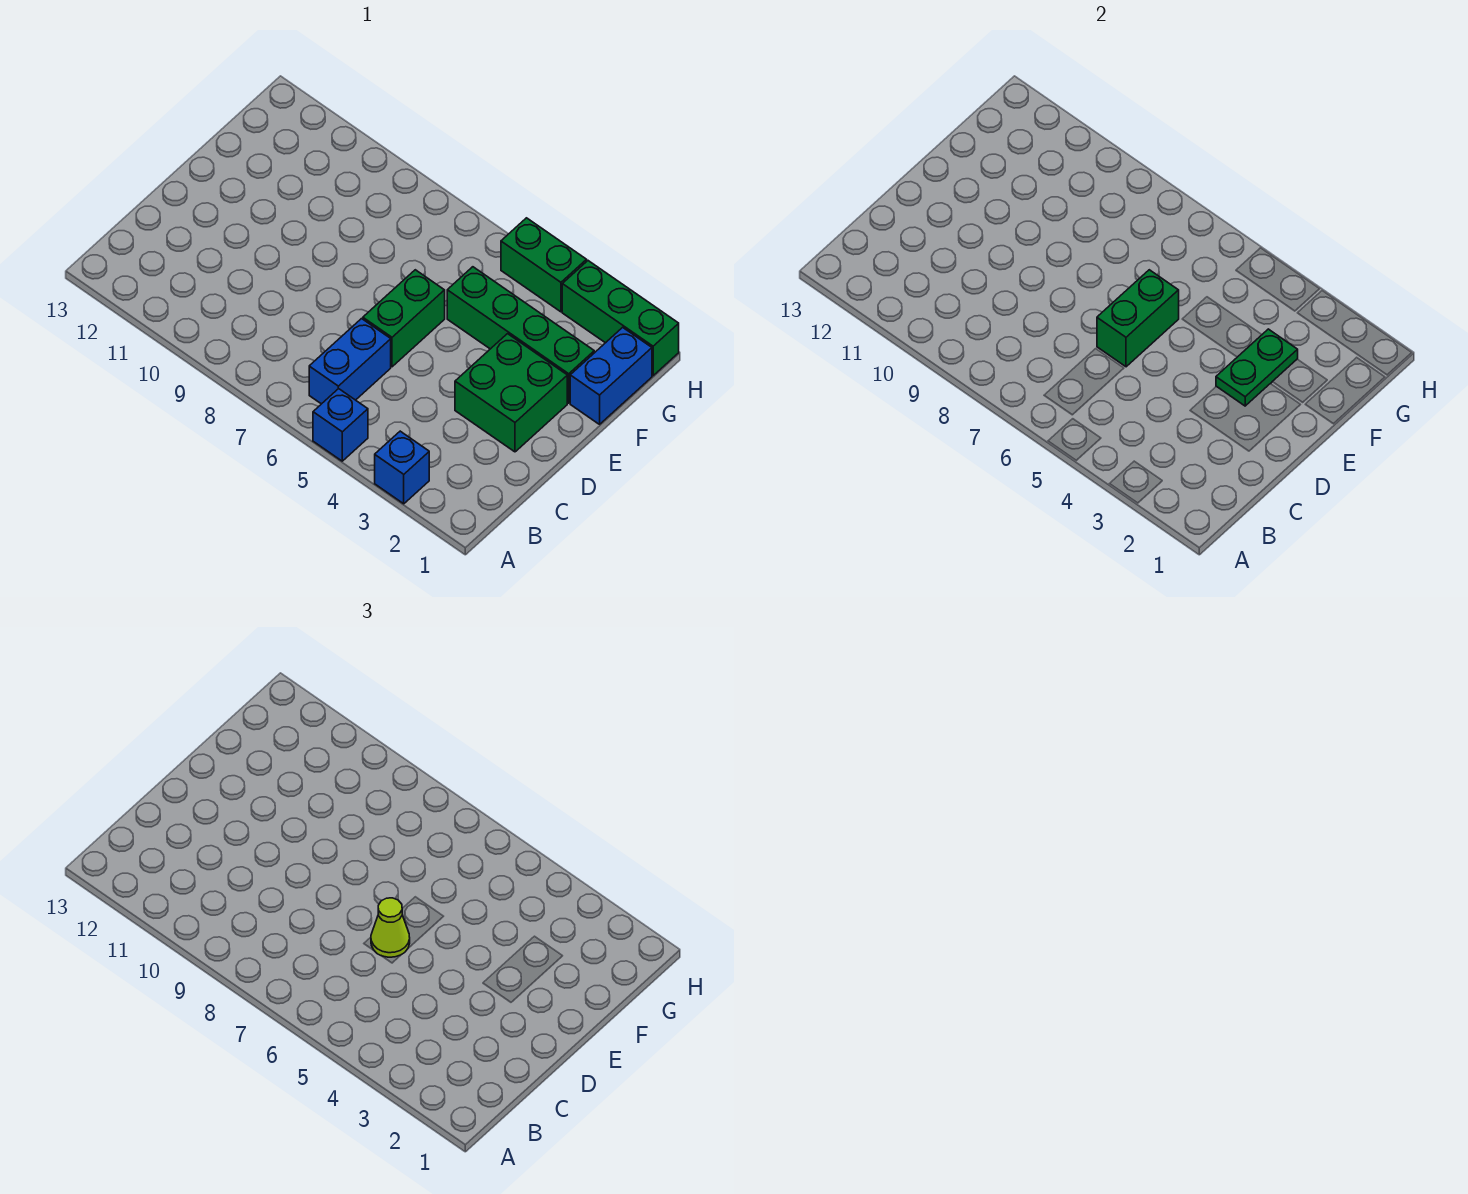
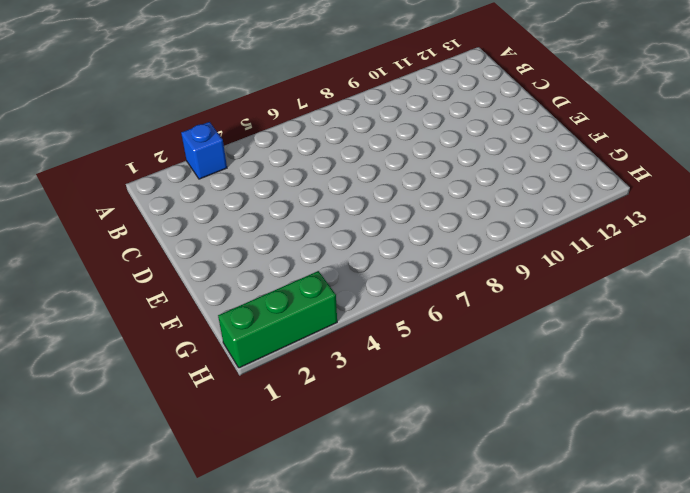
none -> blue brick A5 level 1
none -> blue brick B6:C6 level 1
none -> green brick D2:E3 level 1

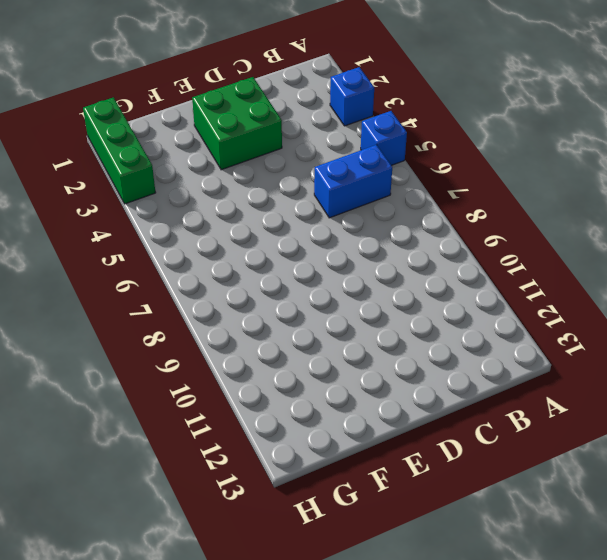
none -> green brick D6:E6 level 1
none -> blue brick F1:G1 level 1
none -> green brick F2:F5 level 1

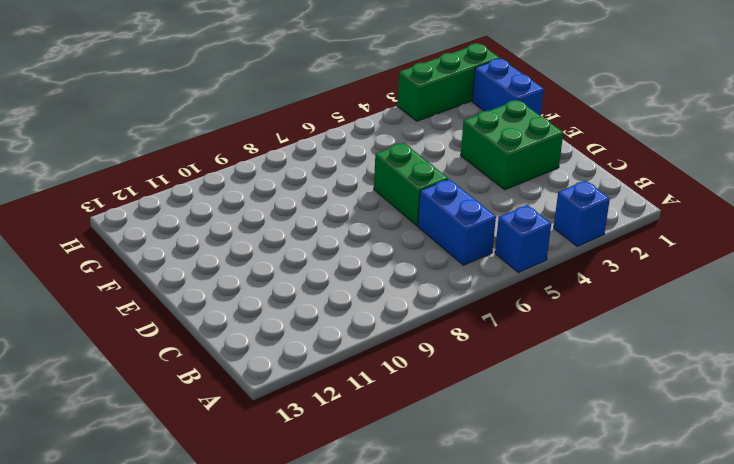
none -> green brick F2:F5 level 1
none -> green brick H4:H5 level 1
none -> green brick D6:E6 level 2

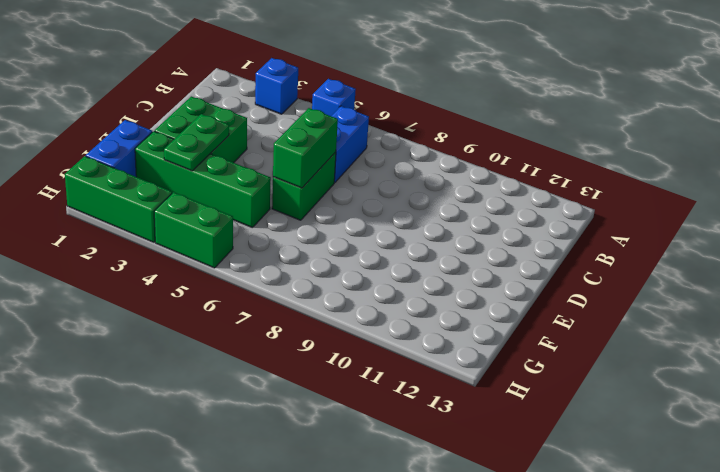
none -> lime cone D6 level 3

